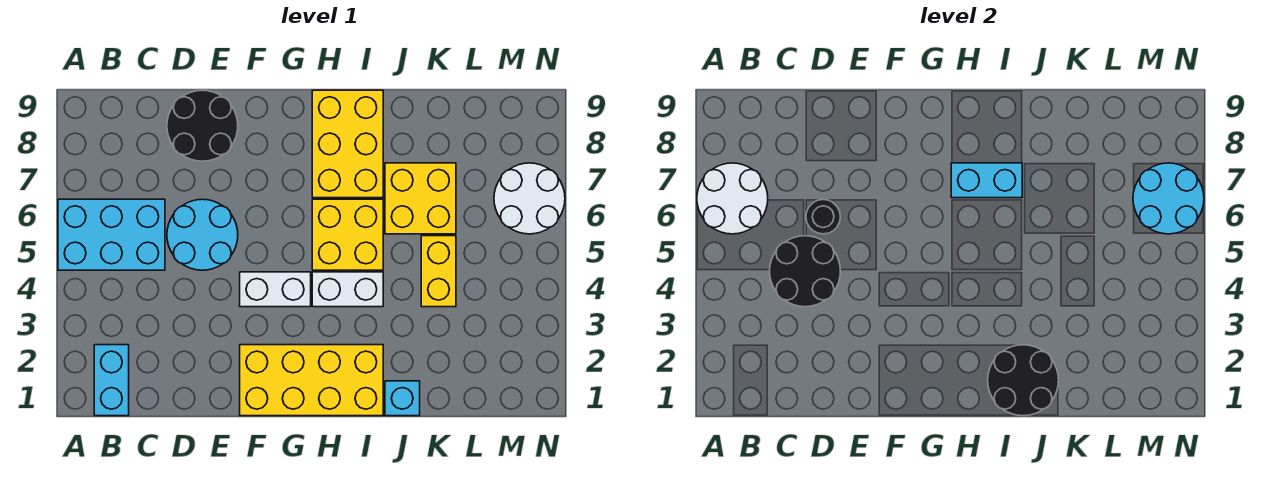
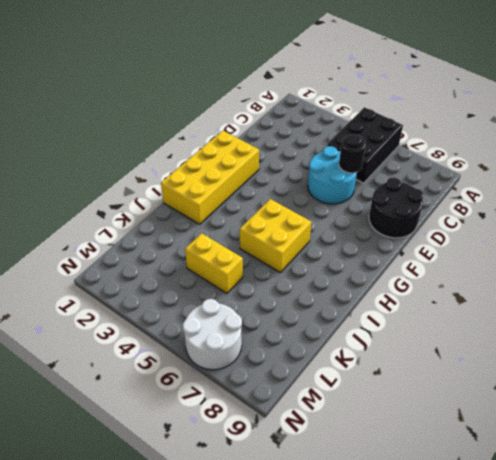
black brick A5:C6 level 1 -> cyan brick A5:C6 level 1
none -> cyan brick B1:B2 level 1
none -> white brick F4:G4 level 1
none -> white brick H4:I4 level 1

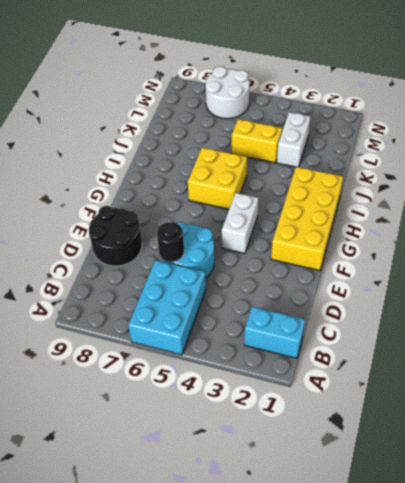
white brick K3:L3 level 1 -> white brick H4:I4 level 1
none -> yellow brick H7:I9 level 1
none -> cyan brick J1 level 1
none -> yellow brick J6:K7 level 1

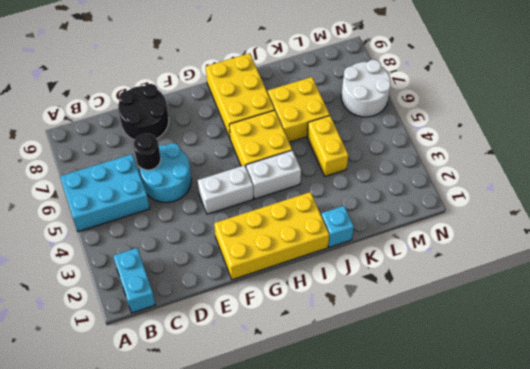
none -> white round brick A6:B7 level 2
none -> black round brick C4:D5 level 2
none -> cyan brick H7:I7 level 2

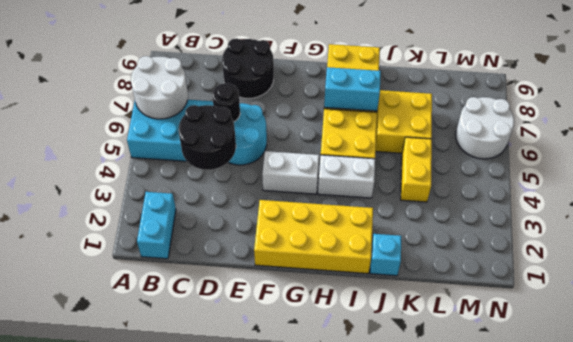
none -> black round brick I1:J2 level 2
none -> cyan round brick M6:N7 level 2

